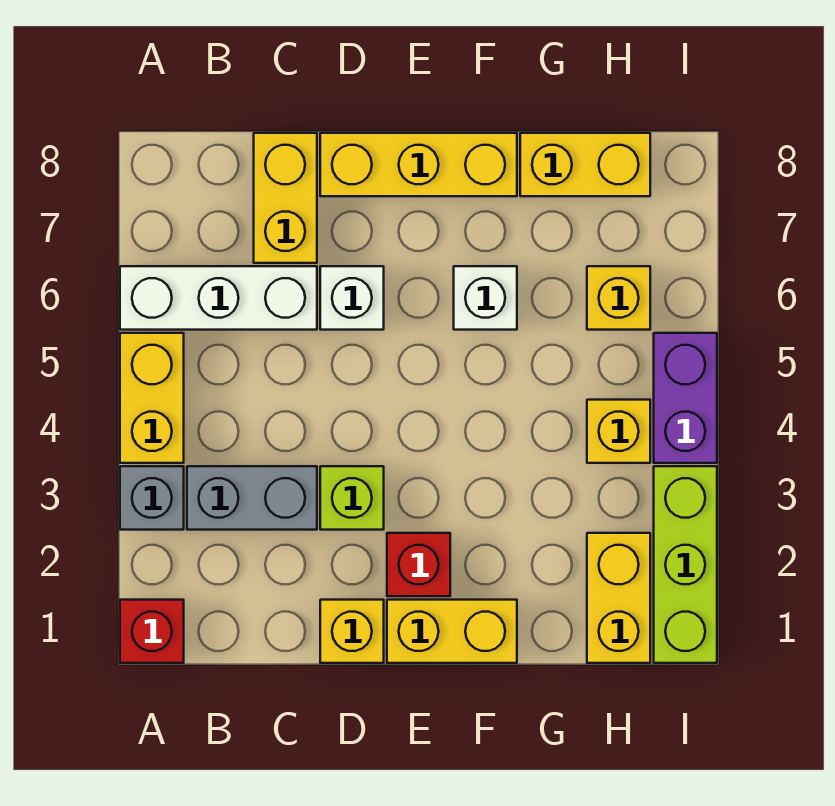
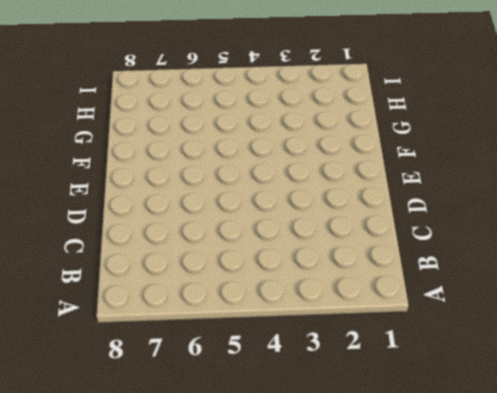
none -> red brick A1 level 1
none -> grey brick A3 level 1
none -> yellow brick A4:A5 level 1

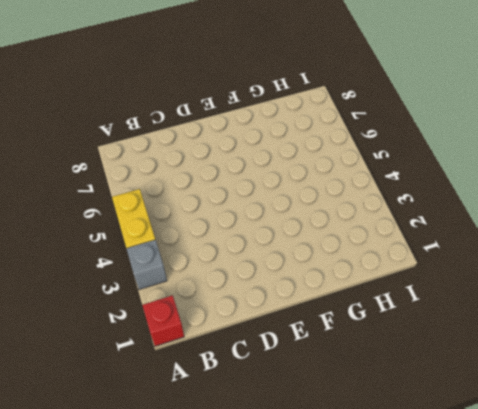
none -> white brick A6:C6 level 1
none -> grey brick B3:C3 level 1
none -> yellow brick C7:C8 level 1

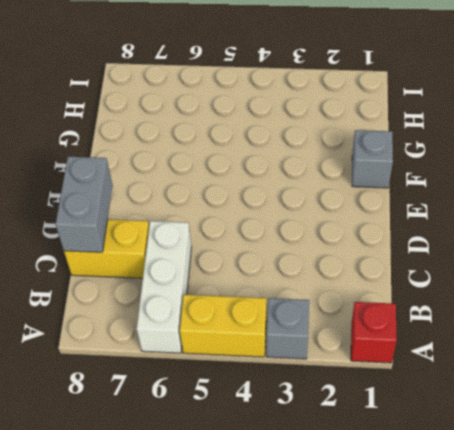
grey brick C8:D8 level 2 -> grey brick B3:C3 level 1
grey brick F1 level 1 -> yellow brick E1:F1 level 1
none -> yellow brick D1 level 1
none -> lime brick D3 level 1
none -> white brick D6 level 1

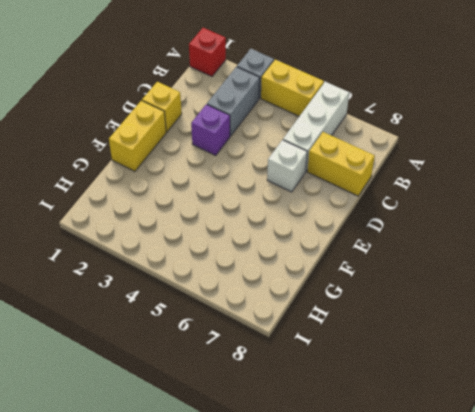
purple brick D3 level 1 -> lime brick D3 level 1
none -> yellow brick D8:F8 level 1
none -> red brick E2 level 1
none -> white brick F6 level 1

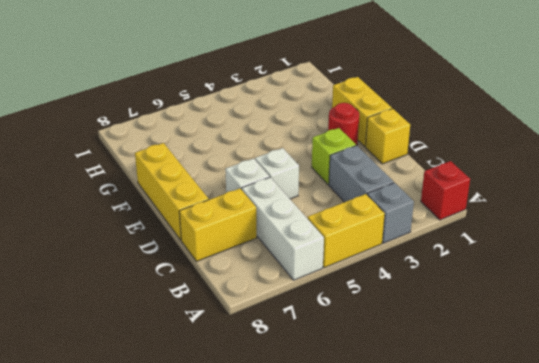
white brick D5 level 1 -> white brick F6 level 1
red round brick E2 level 1 -> red brick E2 level 1
none -> yellow brick G8:H8 level 1
none -> yellow brick H1:H2 level 1
none -> yellow brick H4 level 1

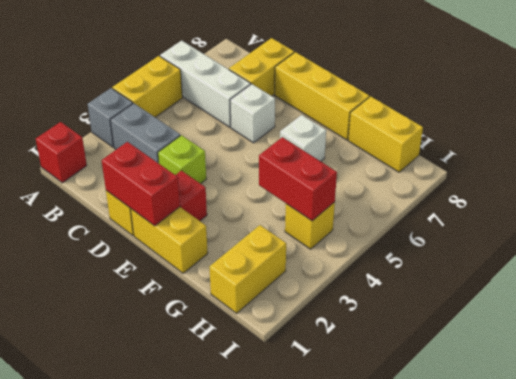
red brick D1:E1 level 2 -> none
red brick G4:H4 level 2 -> none
none -> yellow brick H6 level 1
none -> lime brick I1:I3 level 1
none -> purple brick I4:I5 level 1

